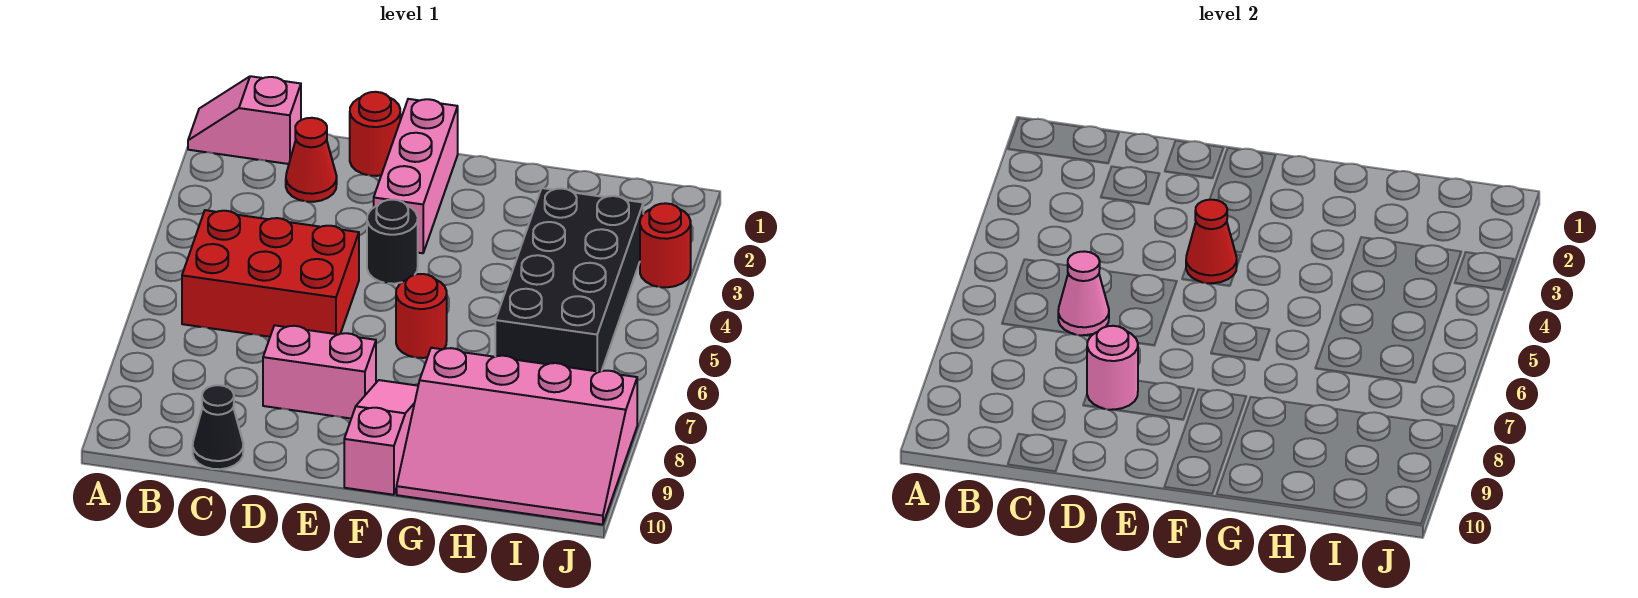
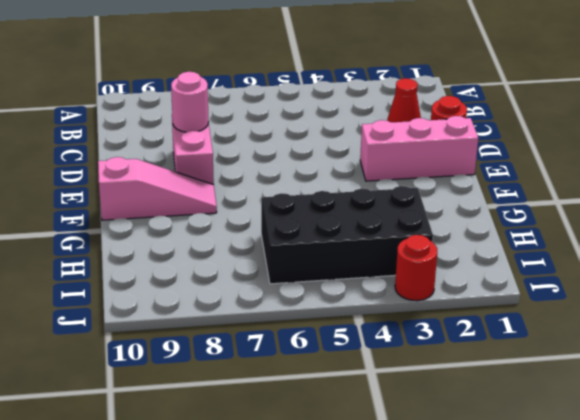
none -> pink slope A1:B1 level 1 top B
none -> red brick B5:D6 level 1
none -> black cone C10 level 1

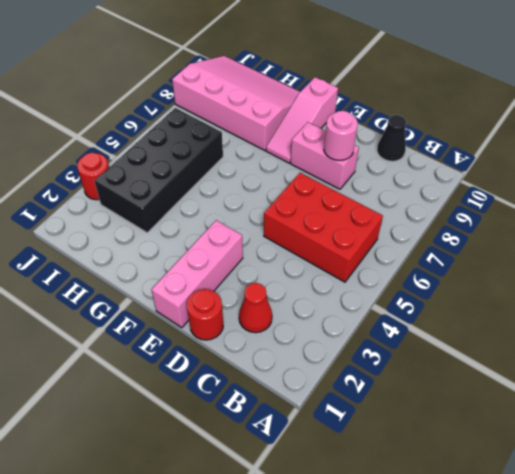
none -> pink slope A1:B1 level 1 top B
none -> black round brick E4 level 1
none -> red round brick F6 level 1

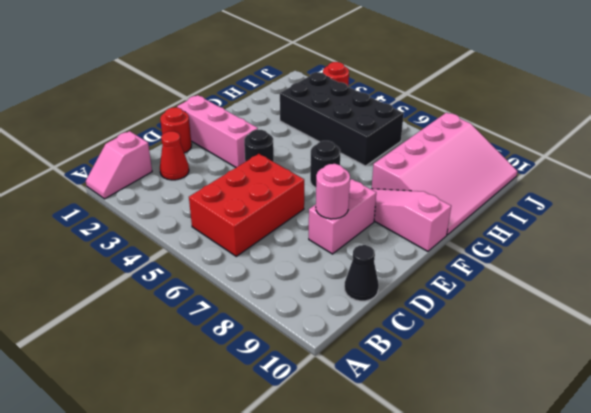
black round brick F6 level 1 -> red round brick F6 level 1
none -> pink cone C6 level 2
none -> red cone E4 level 2

